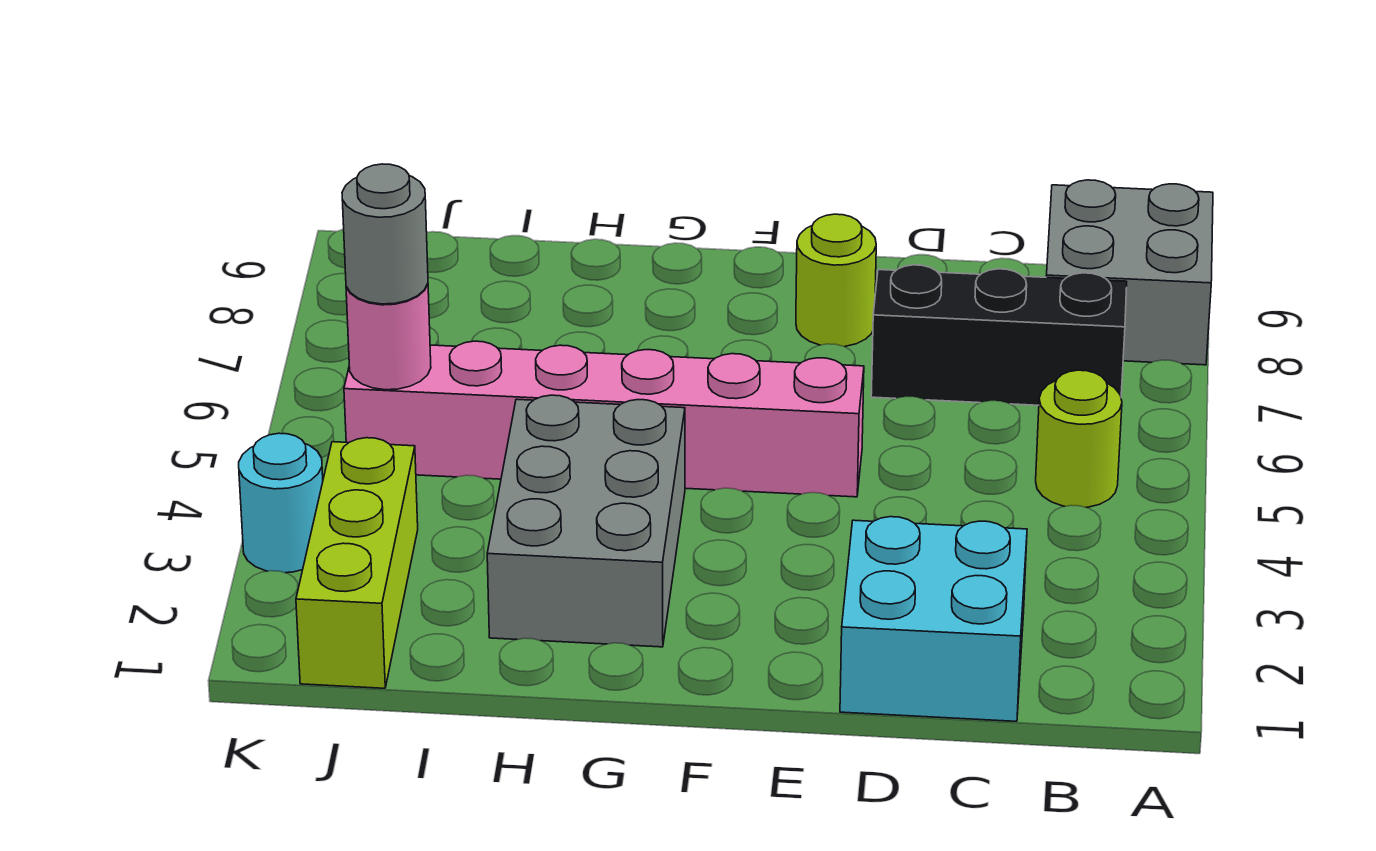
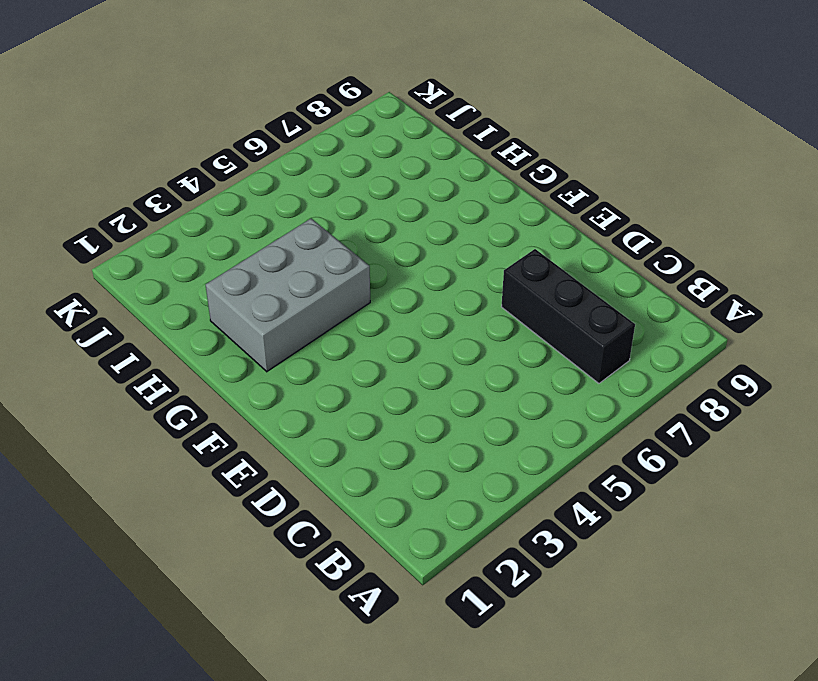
none -> grey brick A8:B9 level 1
none -> lime round brick B5 level 1

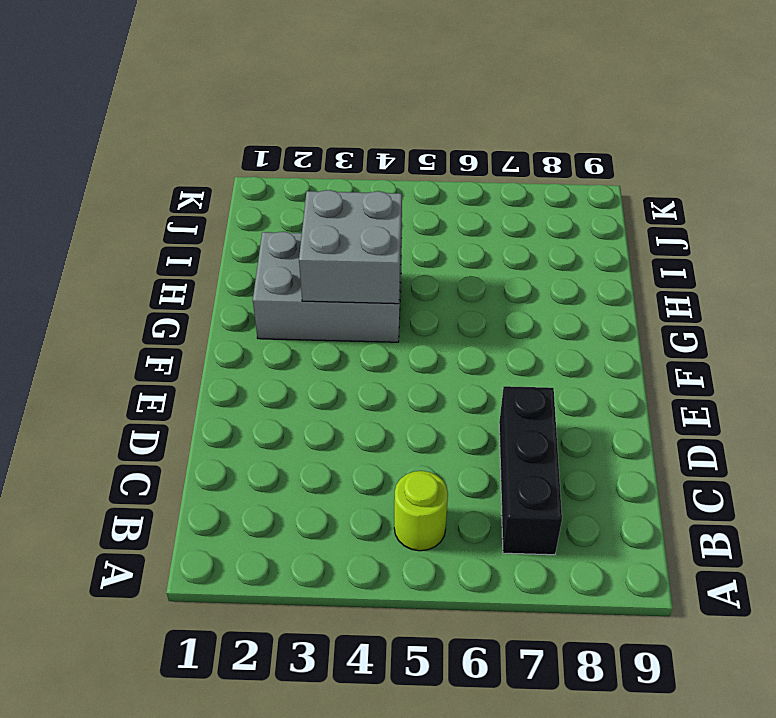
grey brick G3:H4 level 2 -> grey brick A8:B9 level 1
none -> cyan brick C1:D2 level 1
none -> pink brick E5:J5 level 1

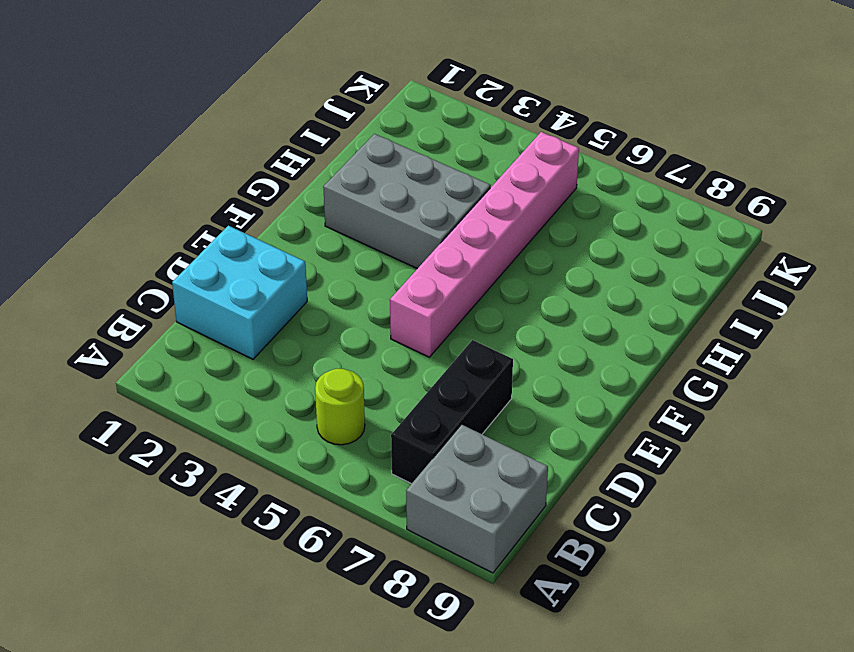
none -> lime round brick E8 level 1
none -> lime brick J1:J3 level 1

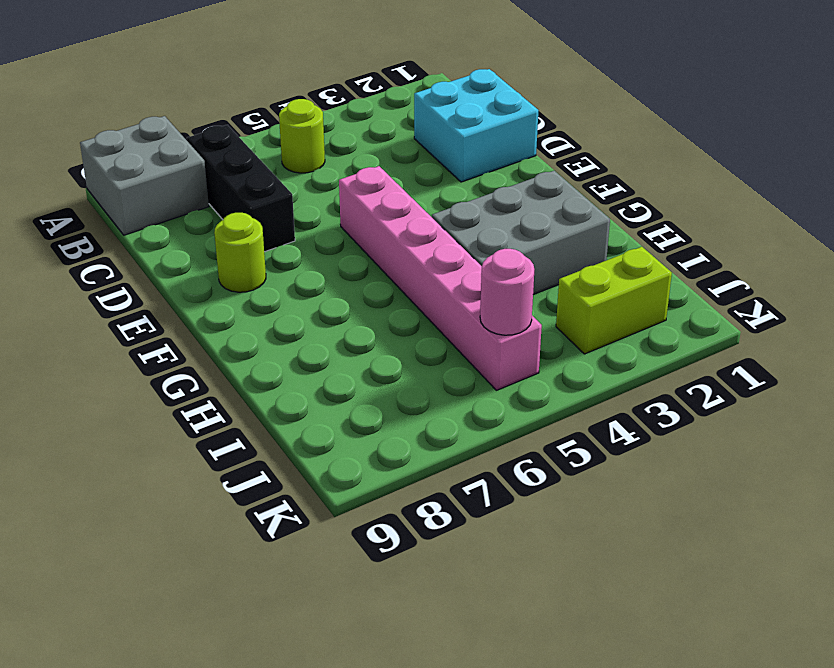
lime brick J2:J3 level 1 -> lime brick J1:J3 level 1
none -> cyan round brick K3 level 1
none -> grey round brick J5 level 3

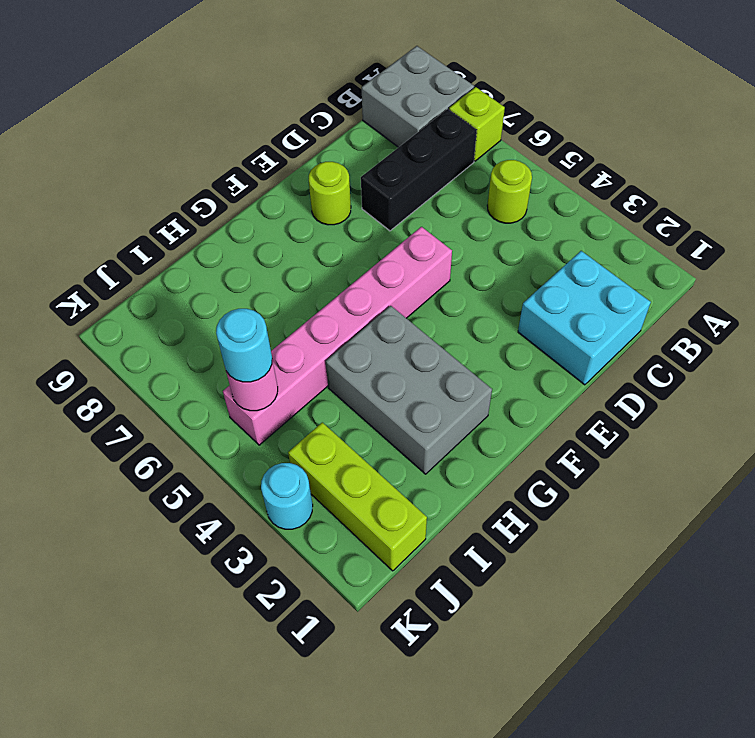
lime brick A7 level 1 -> none
cyan round brick J5 level 3 -> grey round brick J5 level 3

